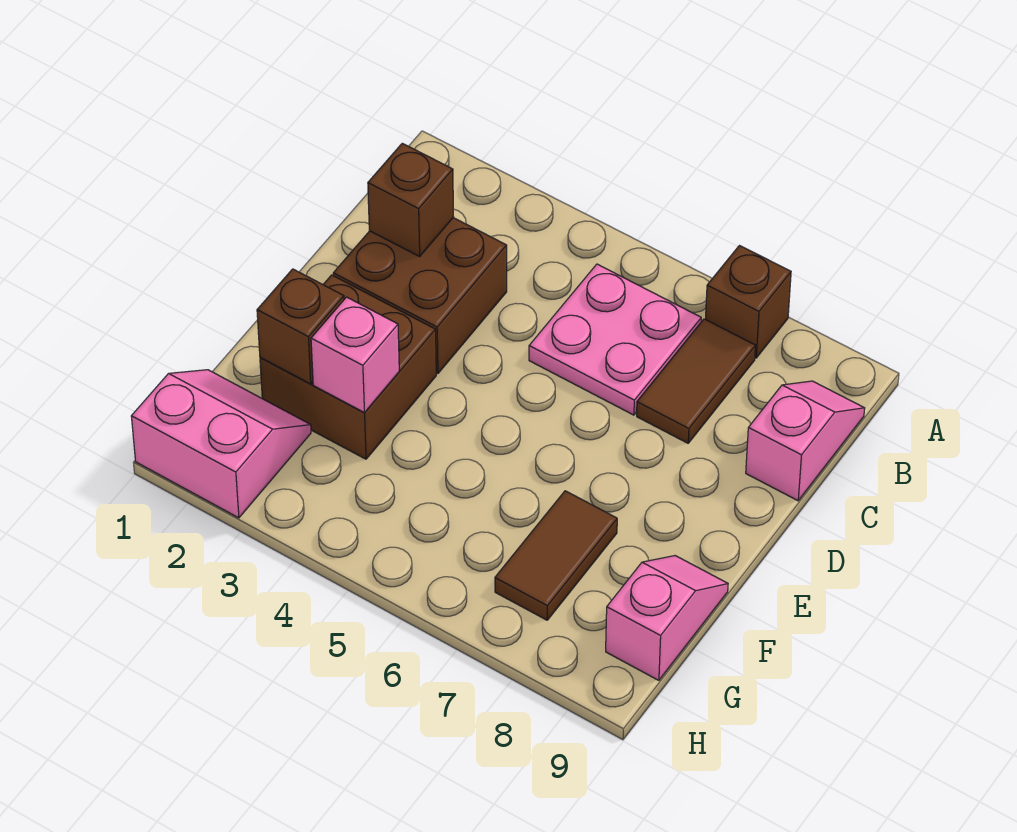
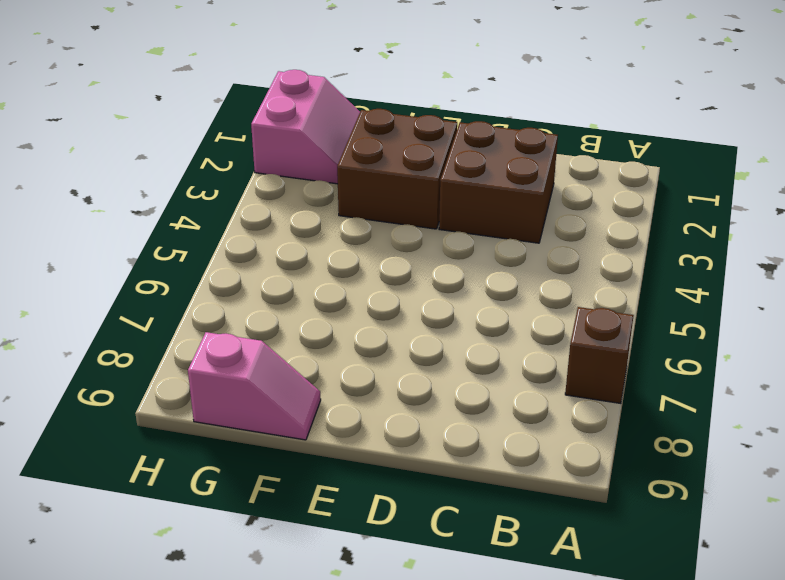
none -> pink plate B5:C6 level 1
none -> brown tile B7:C7 level 1
none -> pink slope B9:C9 level 1 top C

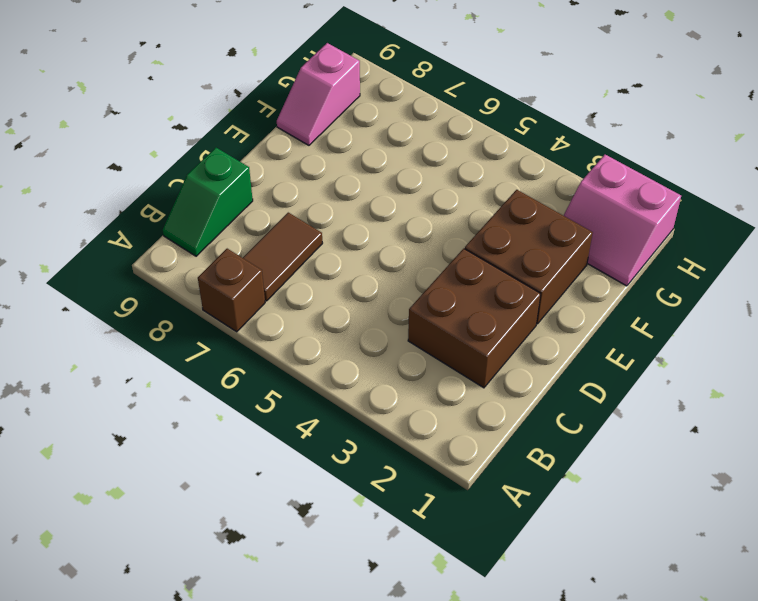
green slope B9:C9 level 1 top C -> pink slope B9:C9 level 1 top C
none -> pink plate B5:C6 level 1
none -> brown tile F7:G7 level 1
none -> brown brick C2 level 2

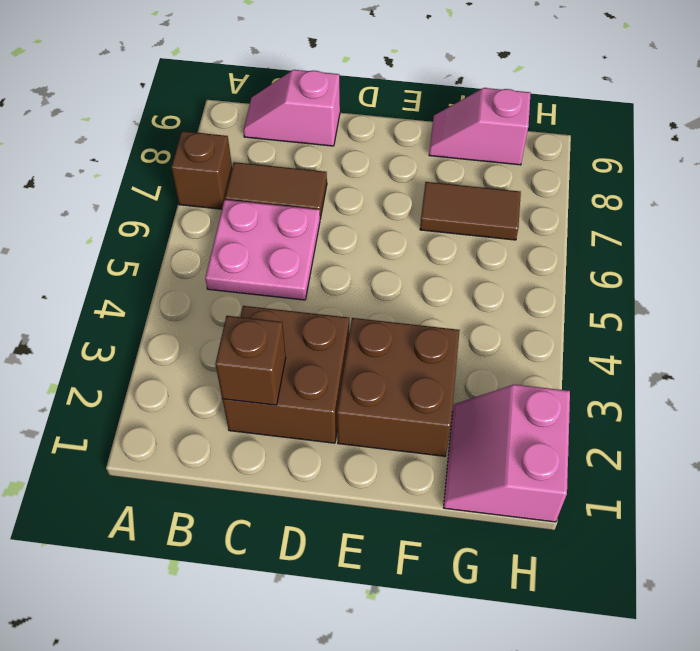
none -> brown brick F2 level 2
none -> pink brick F3 level 2

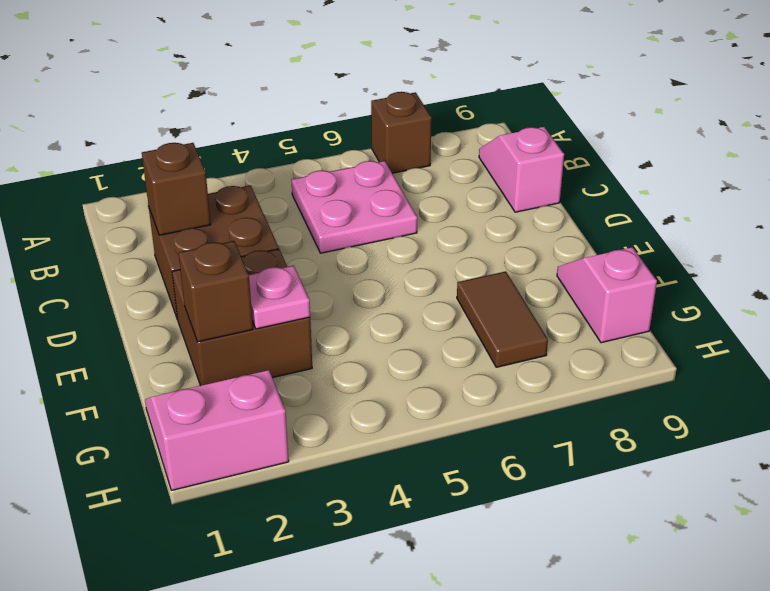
pink plate F3 level 2 -> pink brick F3 level 2
none -> brown tile B7:C7 level 1

